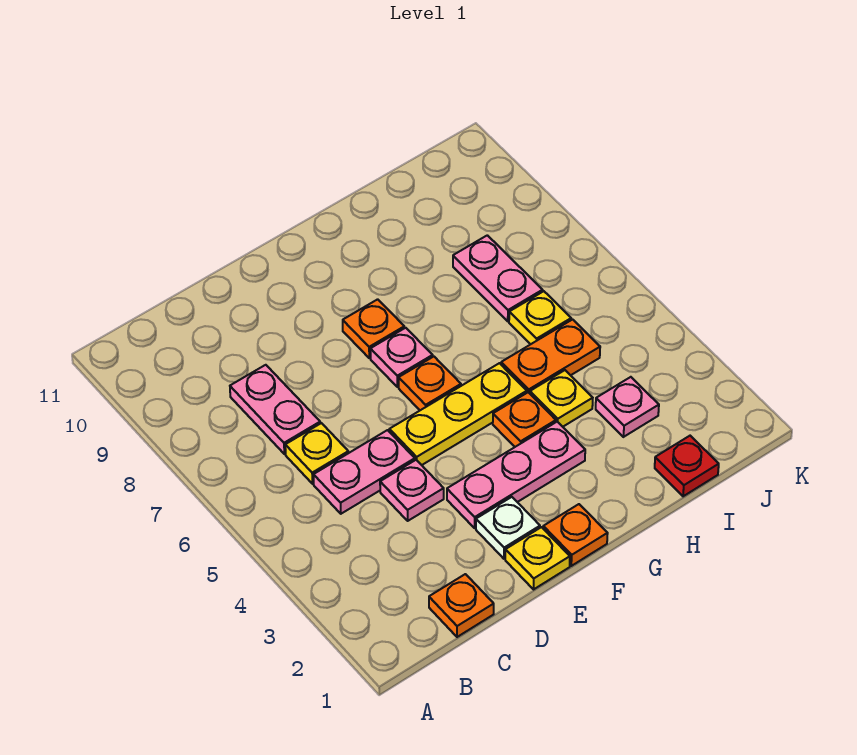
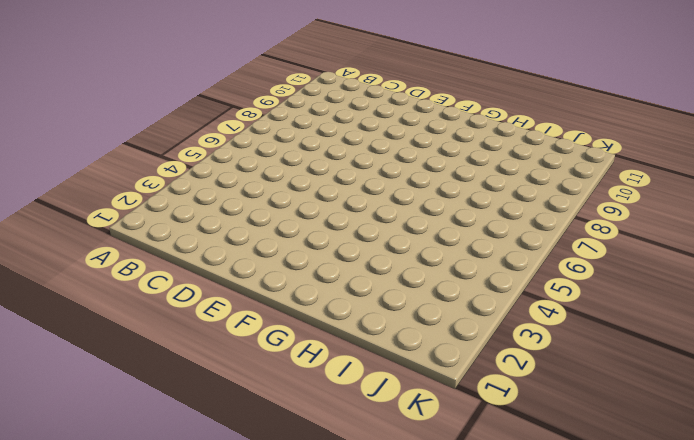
none -> orange plate C1 level 1
none -> pink plate C5:D5 level 1
none -> yellow plate C6 level 1

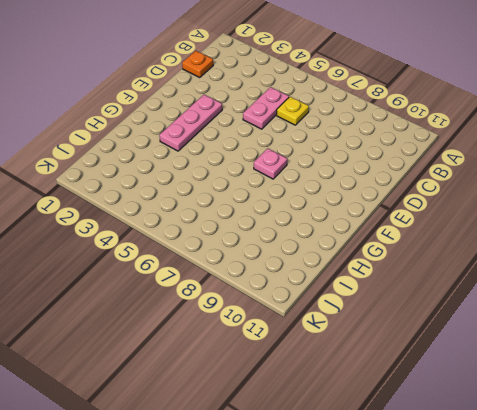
none -> pink plate C7:C8 level 1
none -> pink plate D4 level 1
none -> yellow plate E1 level 1

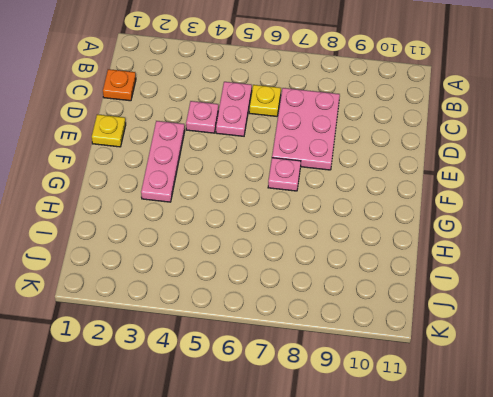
pink plate C7:E8 level 1 -> pink plate C7:C8 level 1
none -> white plate E2 level 1
none -> yellow plate E5:G5 level 1
none -> orange plate F1 level 1

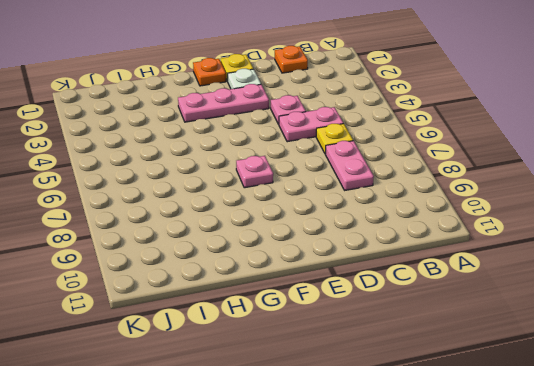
none -> yellow plate E5:G5 level 1
none -> orange plate F6 level 1
none -> orange plate F8 level 1

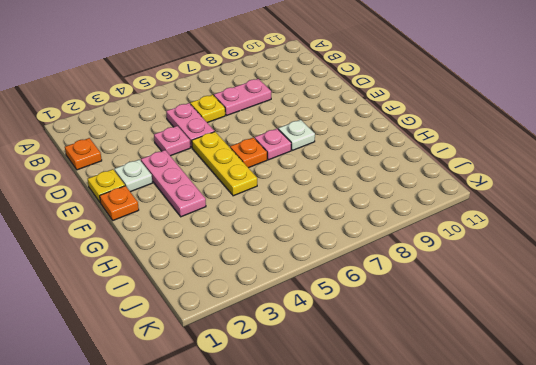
white plate F8 level 1 -> orange plate F8 level 1
none -> orange plate G4 level 1
none -> yellow plate H4 level 1
none -> orange plate H5:I5 level 1

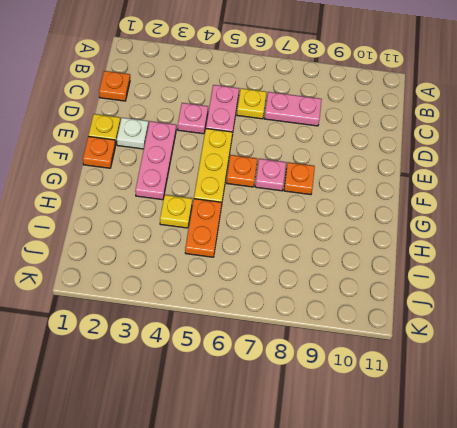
none -> orange plate G4 level 1
none -> red plate I1 level 1
none -> pink plate I3 level 1

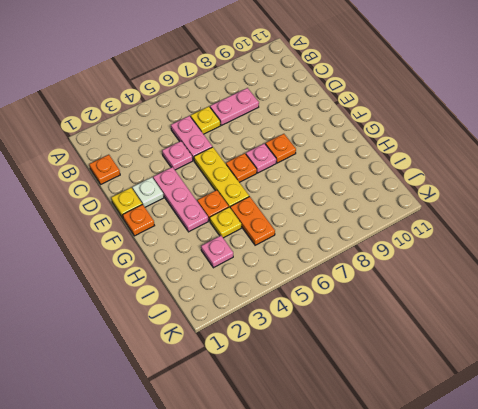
none -> red plate I1 level 1
none -> yellow plate I6 level 1
none -> pink plate I7:I8 level 1

